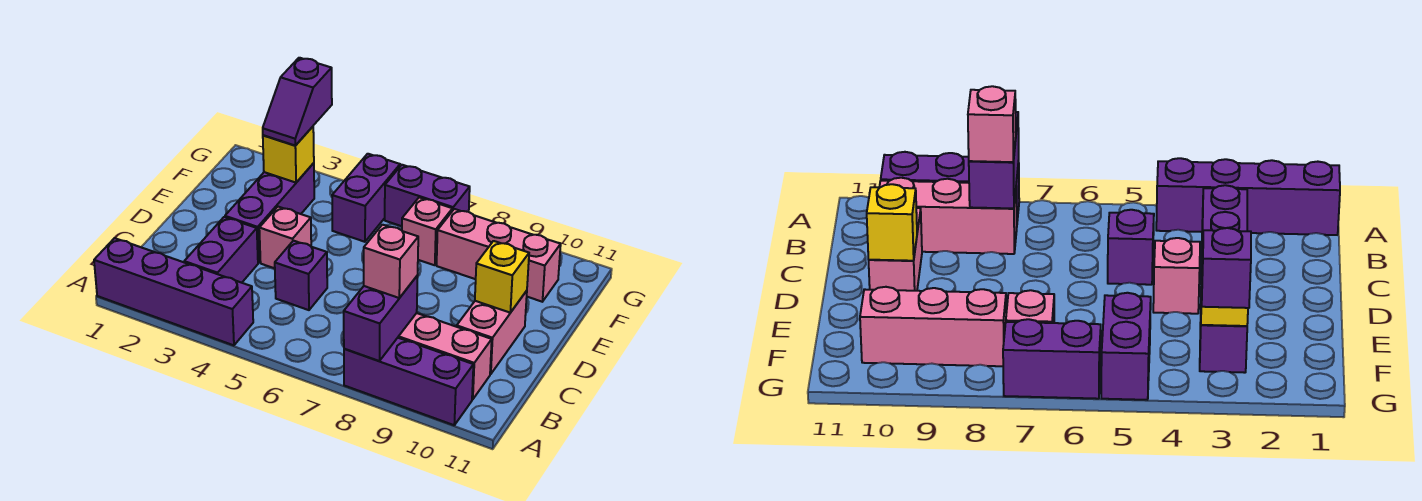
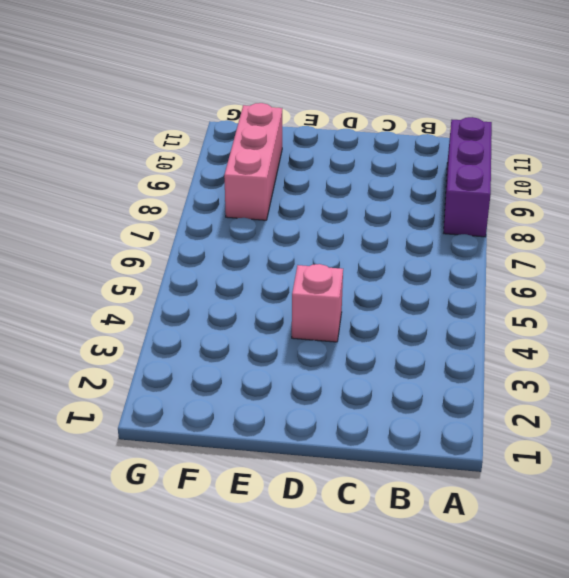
none -> purple brick A1:A4 level 1
none -> purple brick B3:C3 level 1
none -> pink brick B8:B10 level 1

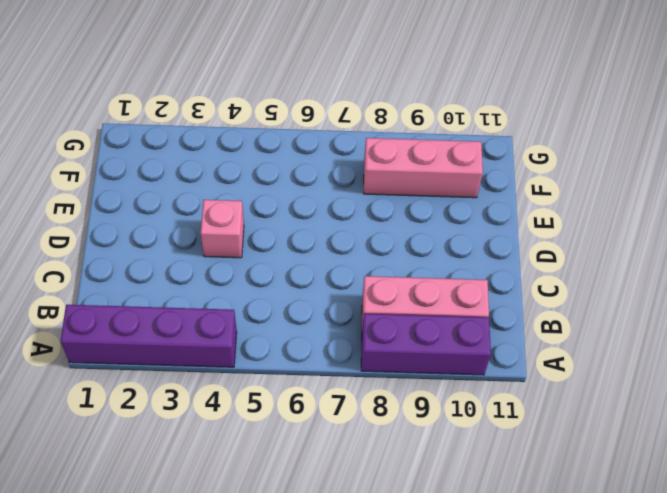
none -> purple brick B3:C3 level 1
none -> purple brick C5 level 1
none -> pink brick C10:D10 level 1

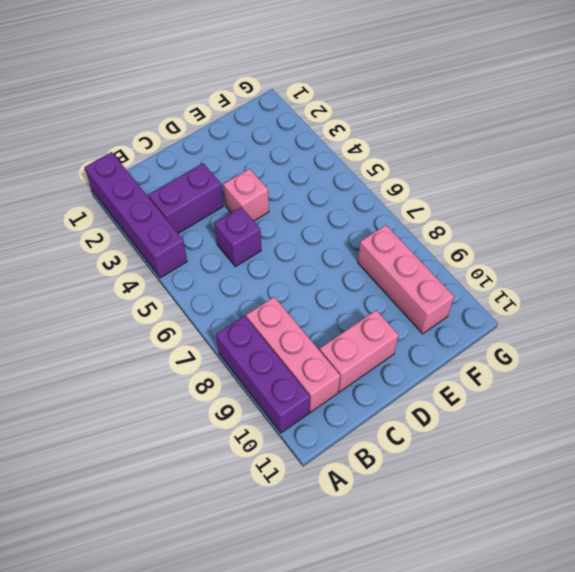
none -> purple brick D3:F3 level 1
none -> purple brick F5:G5 level 1
none -> pink brick F7 level 1

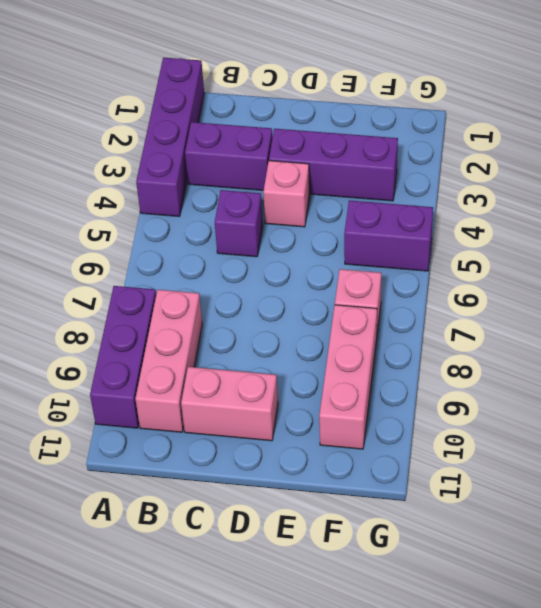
none -> purple brick G6:G7 level 1
none -> purple brick A8:B8 level 2
none -> yellow brick D10 level 2

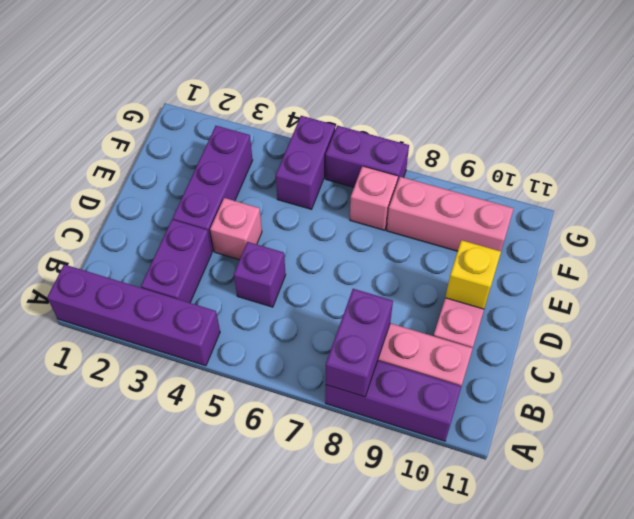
none -> yellow brick F3 level 2
none -> pink brick B8 level 3
none -> purple slope F3:G3 level 3 top G

